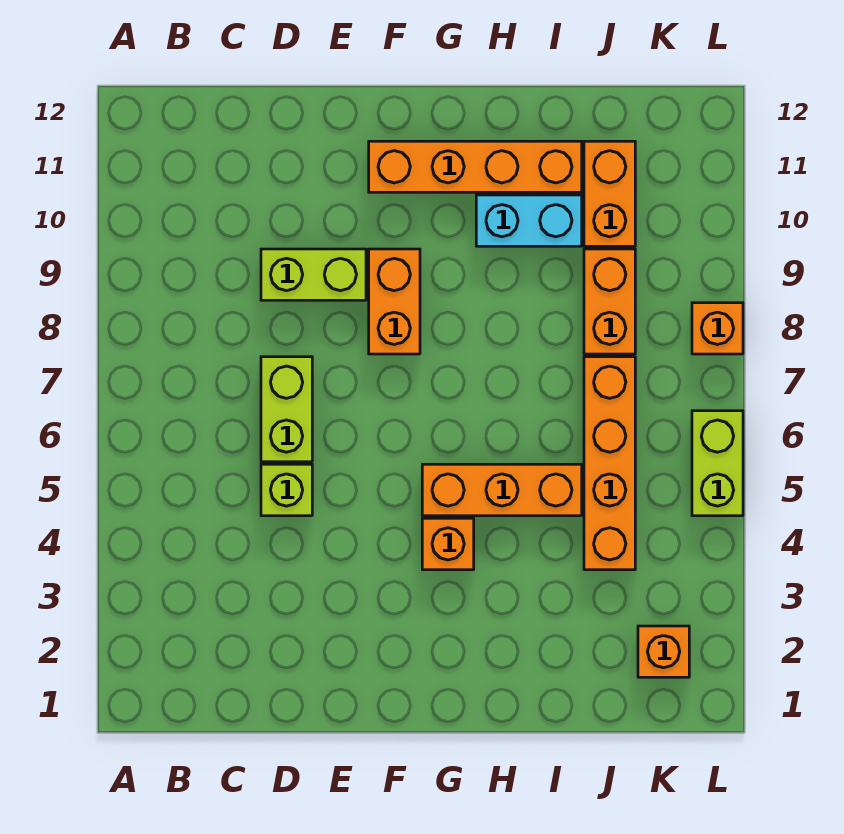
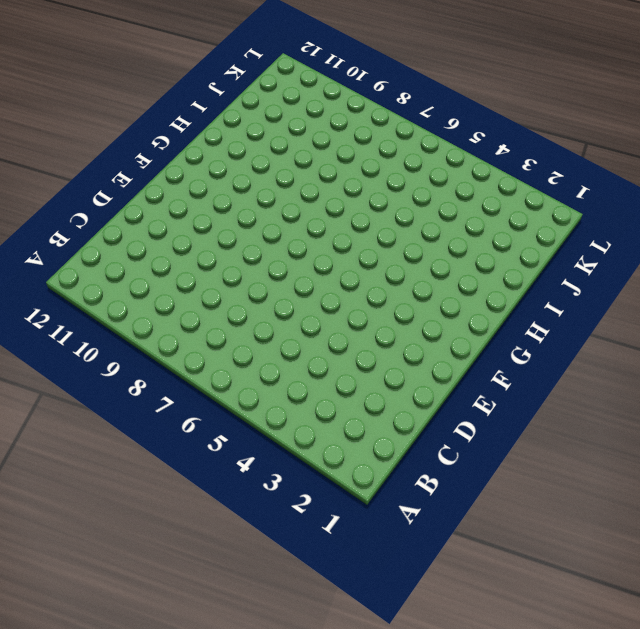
none -> lime brick D5 level 1
none -> lime brick D6:D7 level 1
none -> lime brick D9:E9 level 1

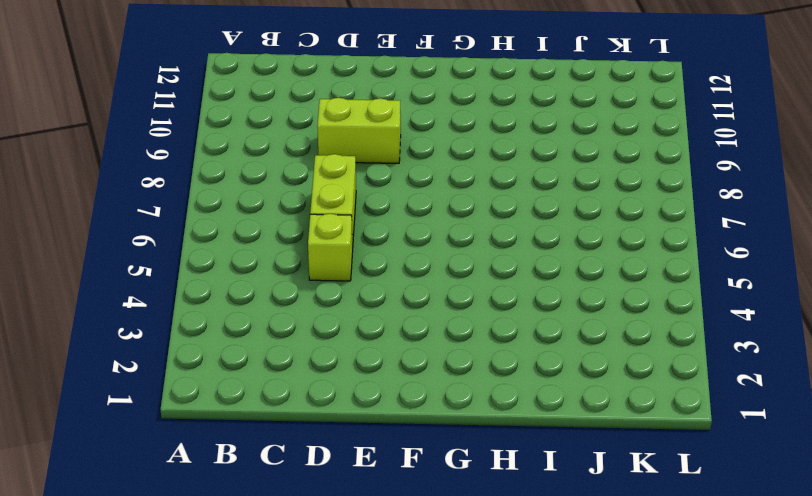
none -> orange brick F8:F9 level 1
none -> orange brick F11:I11 level 1
none -> orange brick G4 level 1

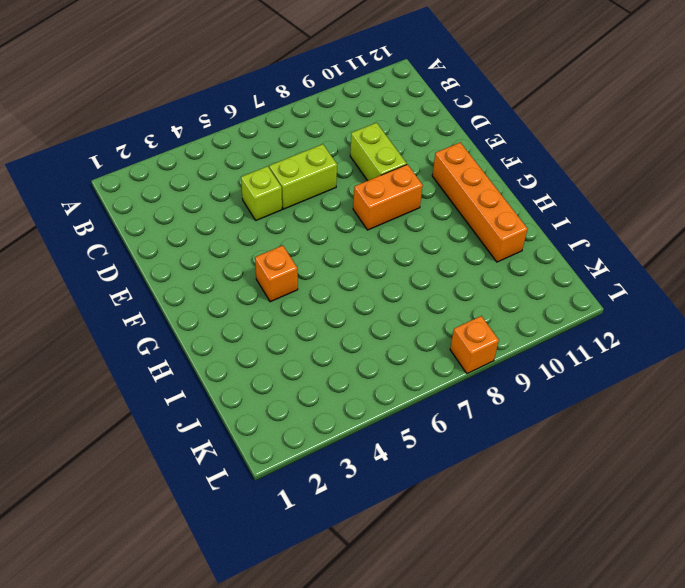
none -> orange brick G5:I5 level 1
none -> cyan brick H10:I10 level 1
none -> orange brick J4:J7 level 1

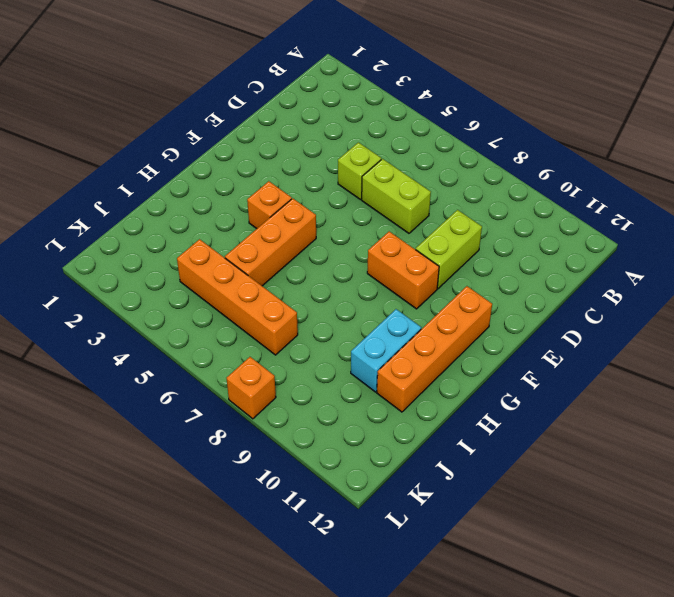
none -> orange brick J8:J9 level 1
none -> orange brick J10:J11 level 1
none -> orange brick K2 level 1

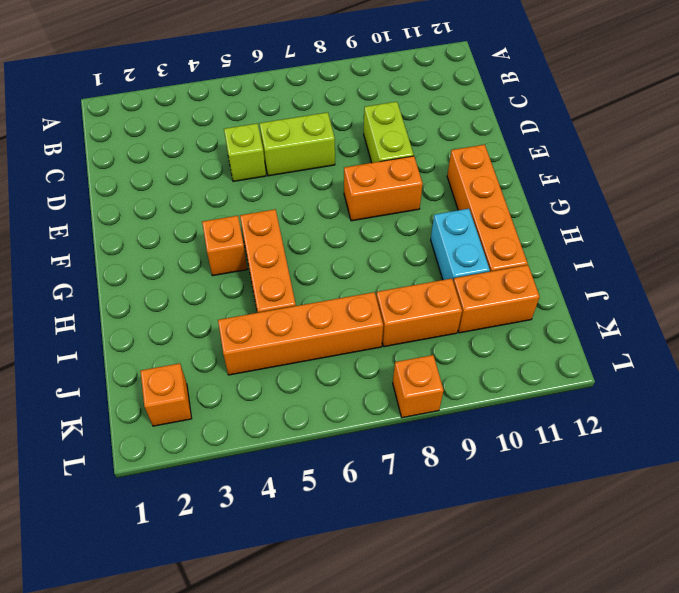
none -> lime brick L5:L6 level 1

